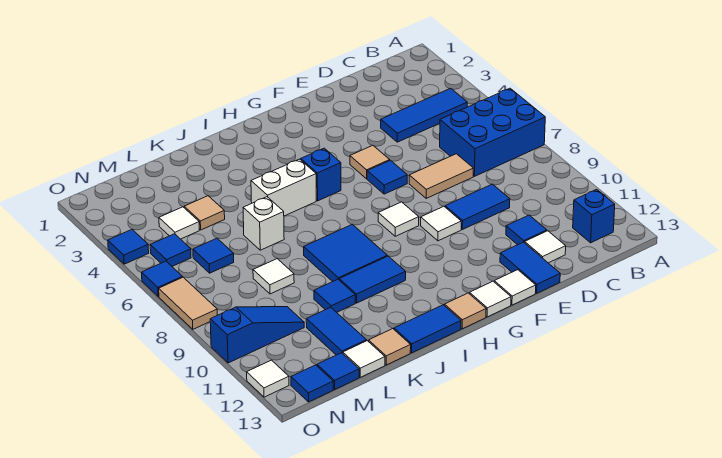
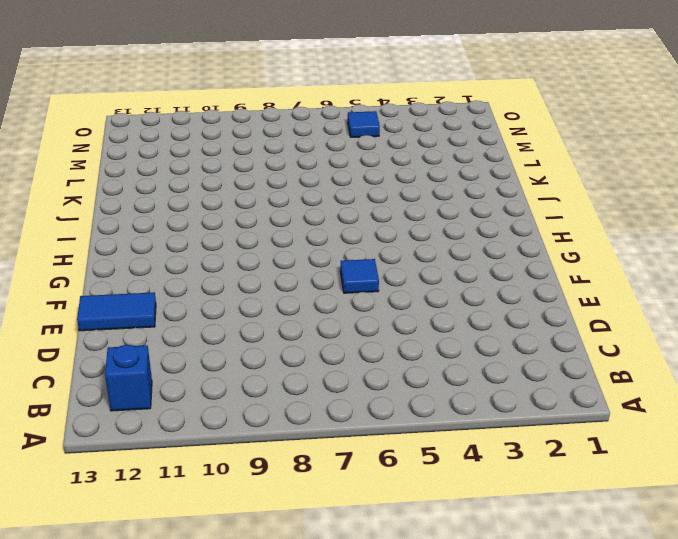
none -> blue brick A6:C7 level 1
none -> blue tile B4:D4 level 1
none -> tan tile D7:E7 level 1
none -> blue tile D9:E9 level 1

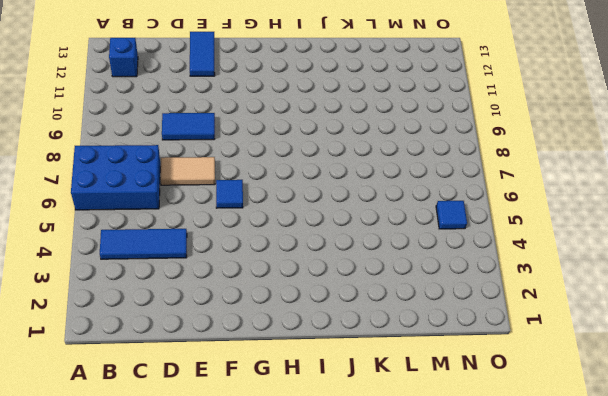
none -> blue tile D11 level 1
none -> white tile D12 level 1
none -> tan tile F5 level 1
none -> white tile F9 level 1

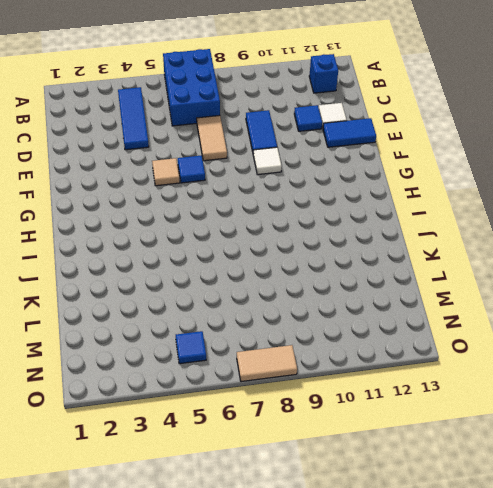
none -> white tile F13 level 1
none -> white tile G8 level 1
none -> white tile G13 level 1
none -> blue brick H5 level 1

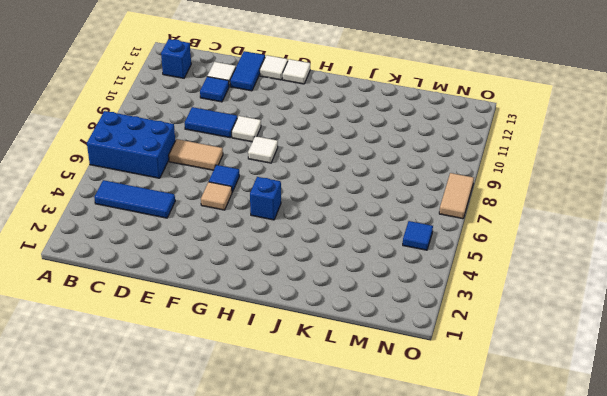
none -> tan tile H13 level 1
none -> white brick I5:J5 level 1
none -> blue tile I8:J9 level 1
none -> blue tile I10:J10 level 1

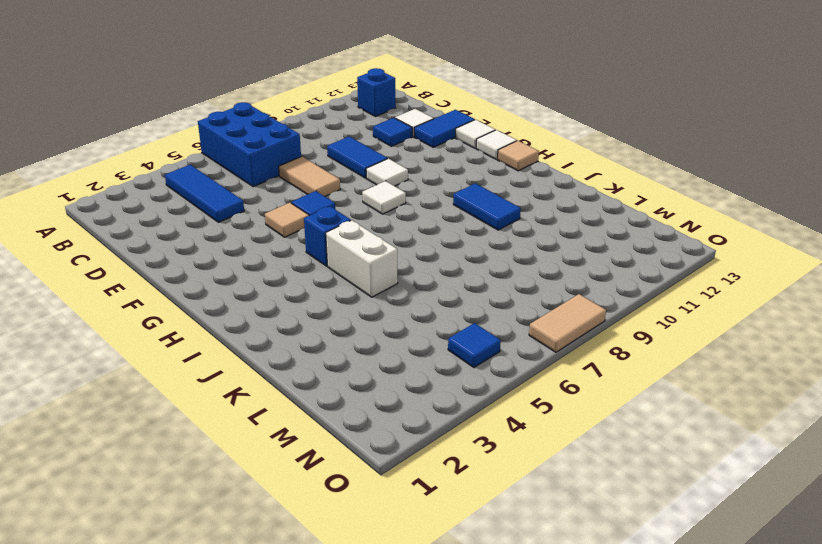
none -> blue tile I8:J9 level 1
none -> blue tile I13:J13 level 1
none -> white brick K6 level 1
none -> blue tile K10 level 1

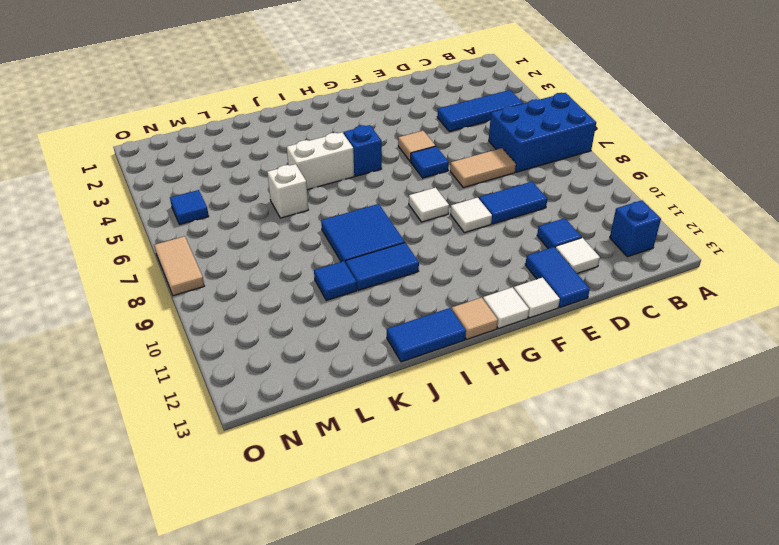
none -> tan tile K13 level 1
none -> tan tile L4 level 1
none -> white tile L8 level 1
none -> blue tile L11:L12 level 1

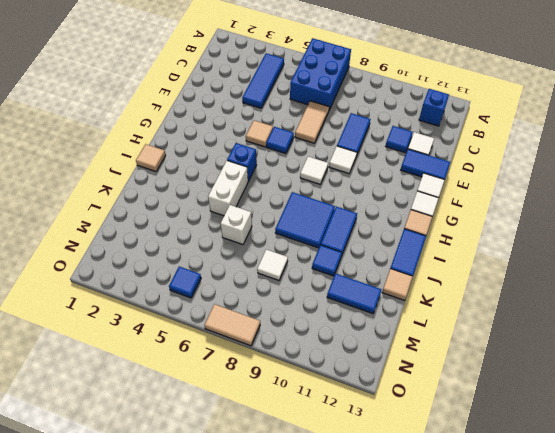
tan tile I1 level 1 -> tan tile L4 level 1
none -> white tile L13 level 1
none -> white tile M4 level 1
none -> blue tile M6 level 1
none -> blue slope M10:O10 level 1 top O

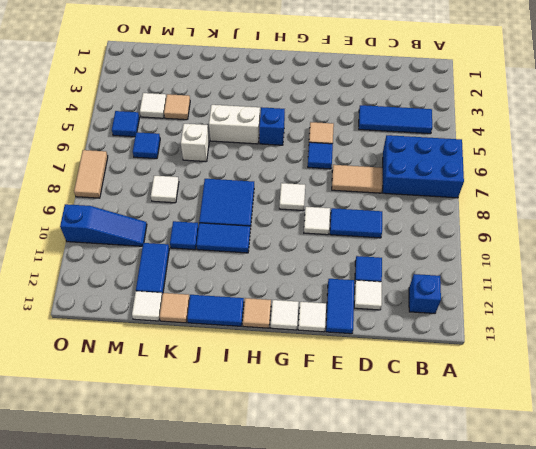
none -> blue tile M13 level 1
none -> blue tile N13 level 1
none -> blue tile O4 level 1
none -> blue tile O6 level 1

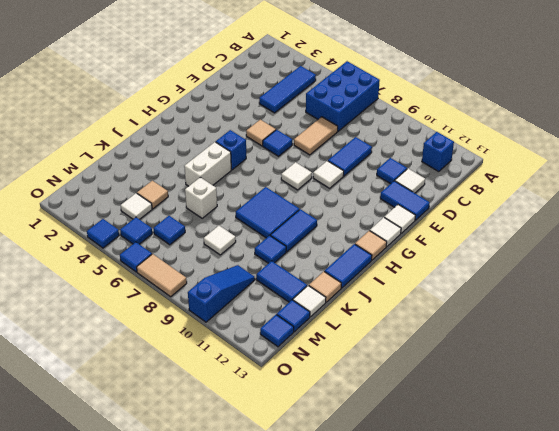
none -> white tile O12 level 1

